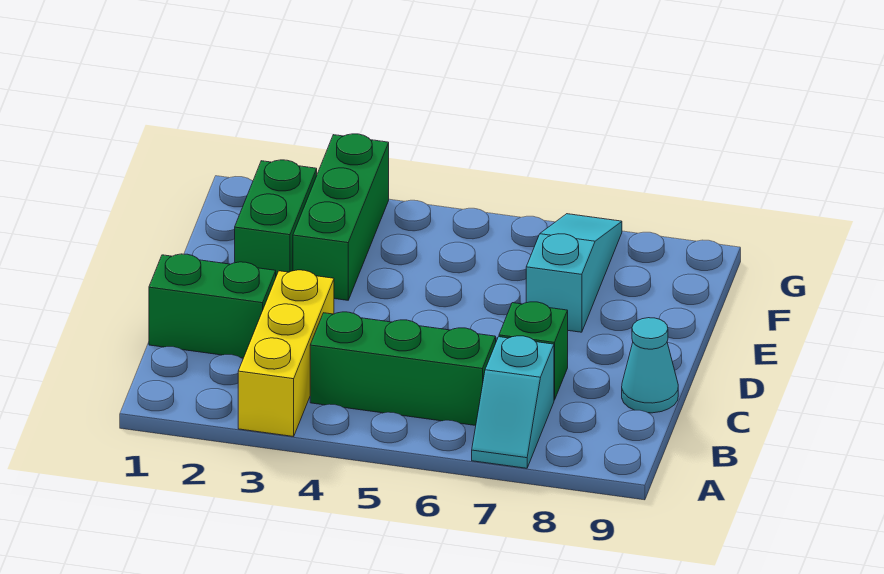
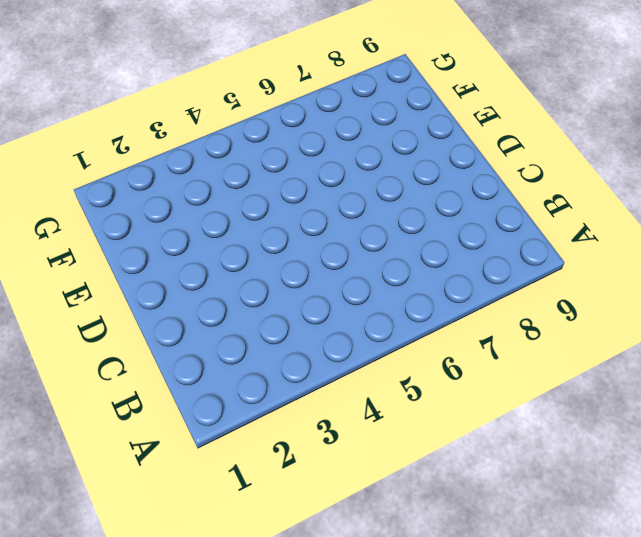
none -> yellow brick A3:C3 level 1
none -> cyan slope A7:B7 level 1 top B

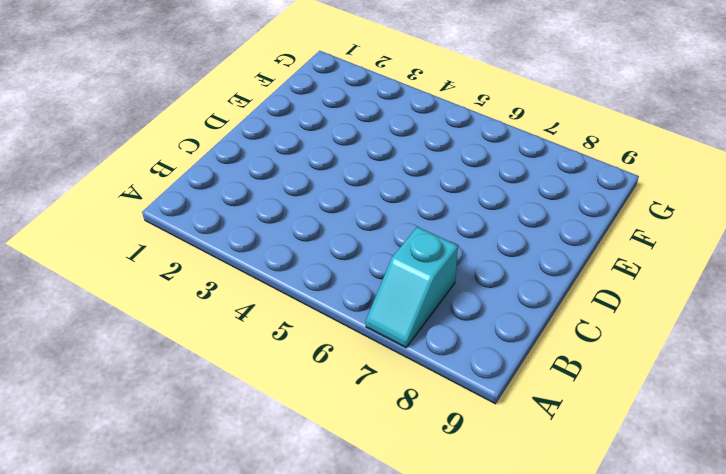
none -> yellow brick A3:C3 level 1
none -> green brick B4:B6 level 1

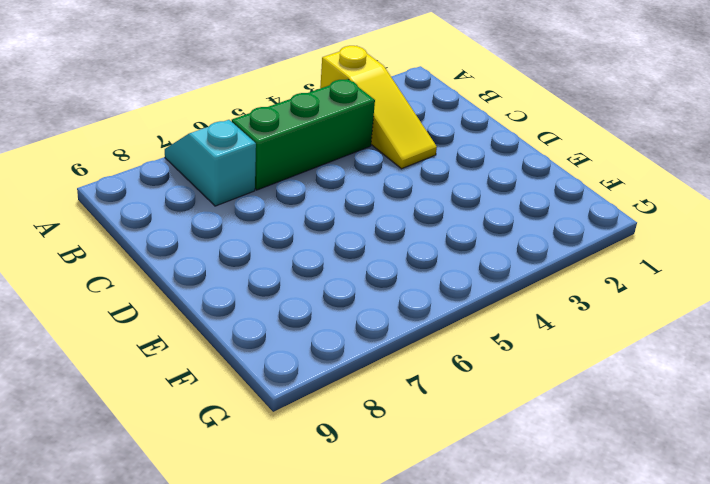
yellow slope A3:C3 level 1 top A -> yellow brick A3:C3 level 1
none -> green brick C1:C2 level 1
none -> green brick C7 level 1

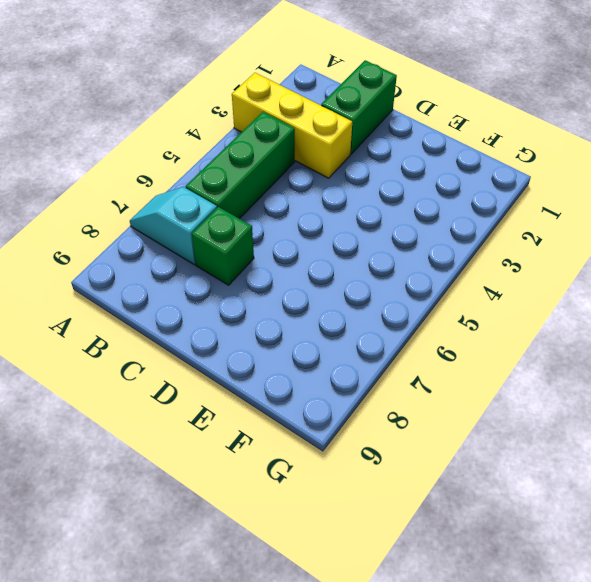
none -> cyan cone C9 level 1
none -> green brick E2:F2 level 1

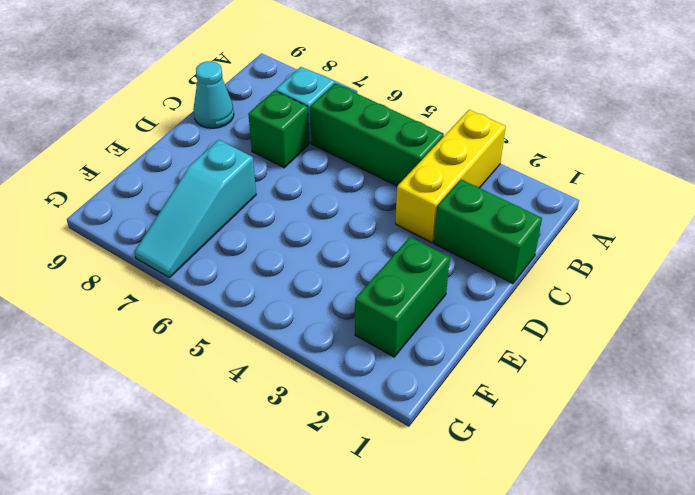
none -> green brick E3:G3 level 1

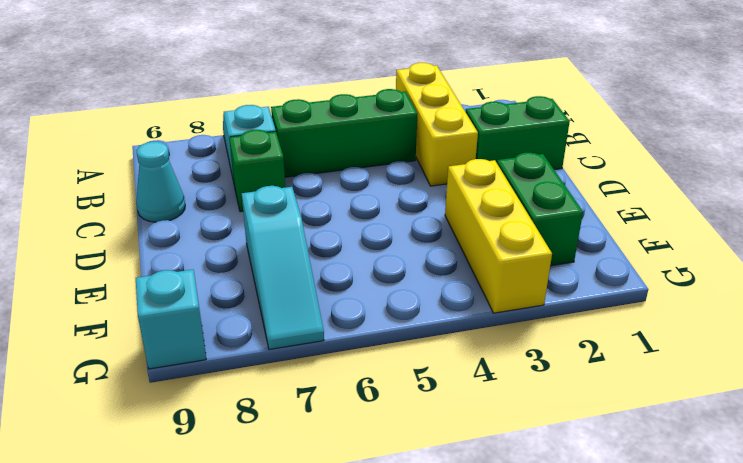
yellow brick E3:G3 level 1 -> green brick E3:G3 level 1
cyan brick G9 level 1 -> none

